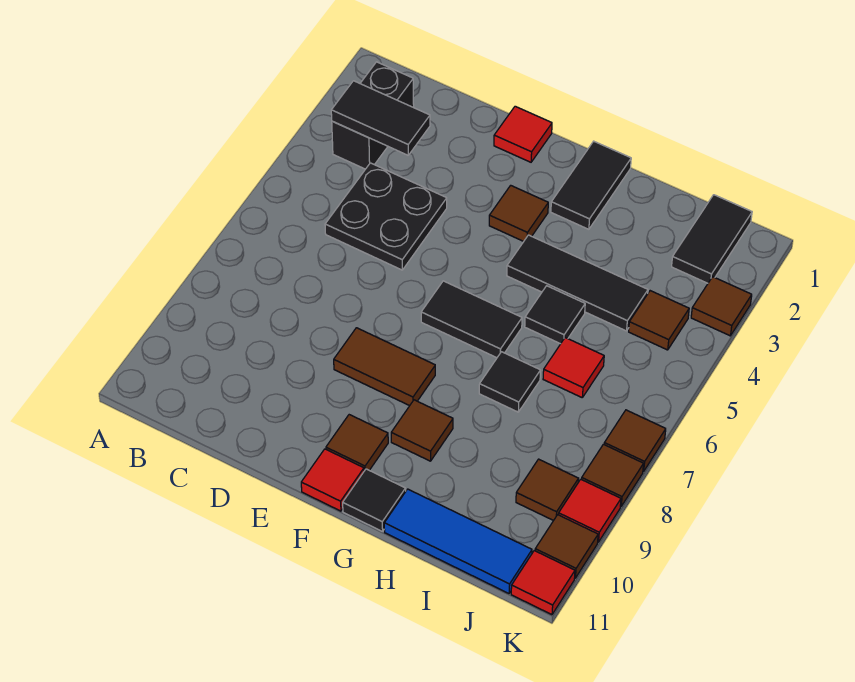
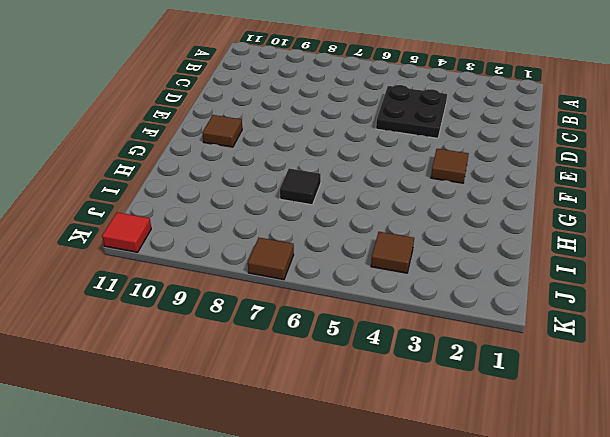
none -> black brick B2:B3 level 1
none -> red tile E1 level 1
none -> brown tile E8:F8 level 1

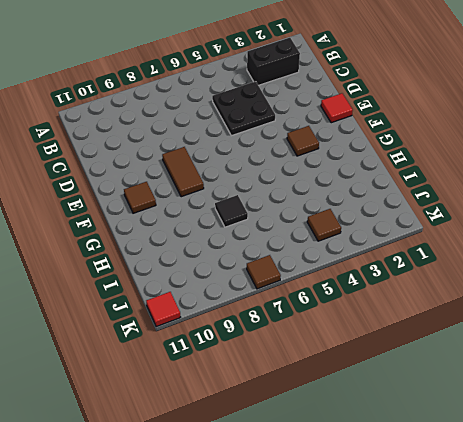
none -> black tile F6:G6 level 1
none -> red tile F11 level 1
none -> black tile G1:G2 level 1

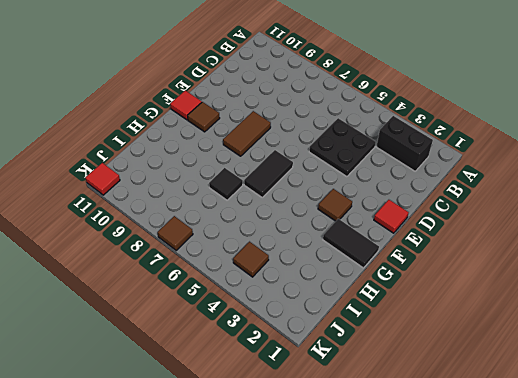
none -> black tile G4:I4 level 1
none -> brown tile G9 level 1
none -> black tile G11 level 1

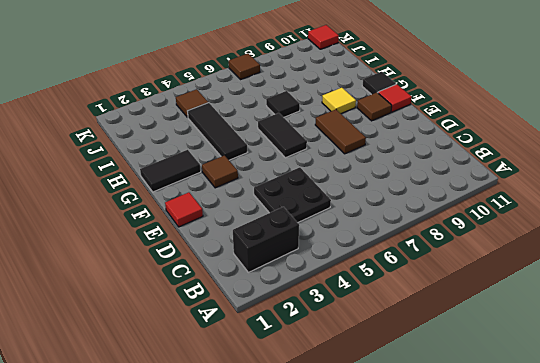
yellow tile G9 level 1 -> brown tile G9 level 1
none -> black tile H5 level 1
none -> blue tile H11:J11 level 1
none -> red tile I6 level 1

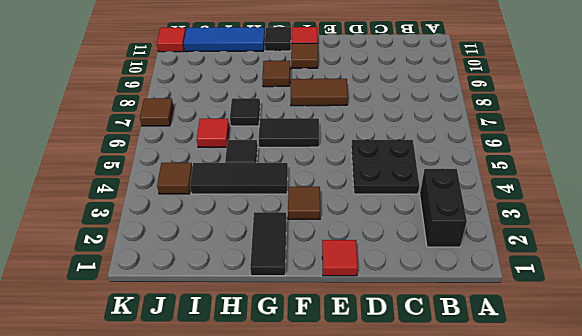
none -> black tile J1:J2 level 1
none -> brown tile J9 level 1
none -> brown tile K3 level 1

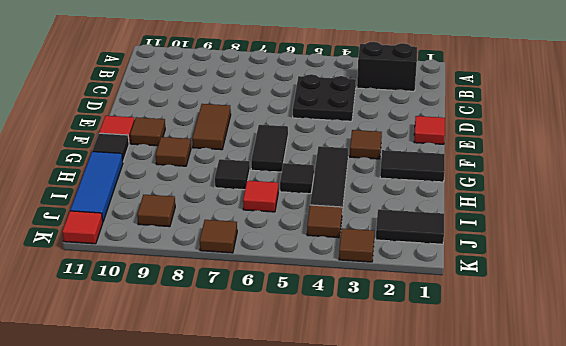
none -> brown tile K8 level 1
none -> red tile K9 level 1
none -> brown tile K10 level 1

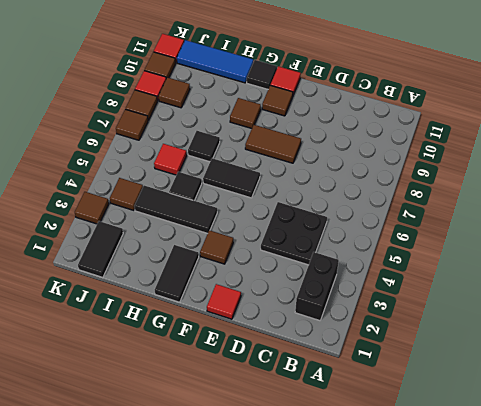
none -> black tile B3:C3 level 2

